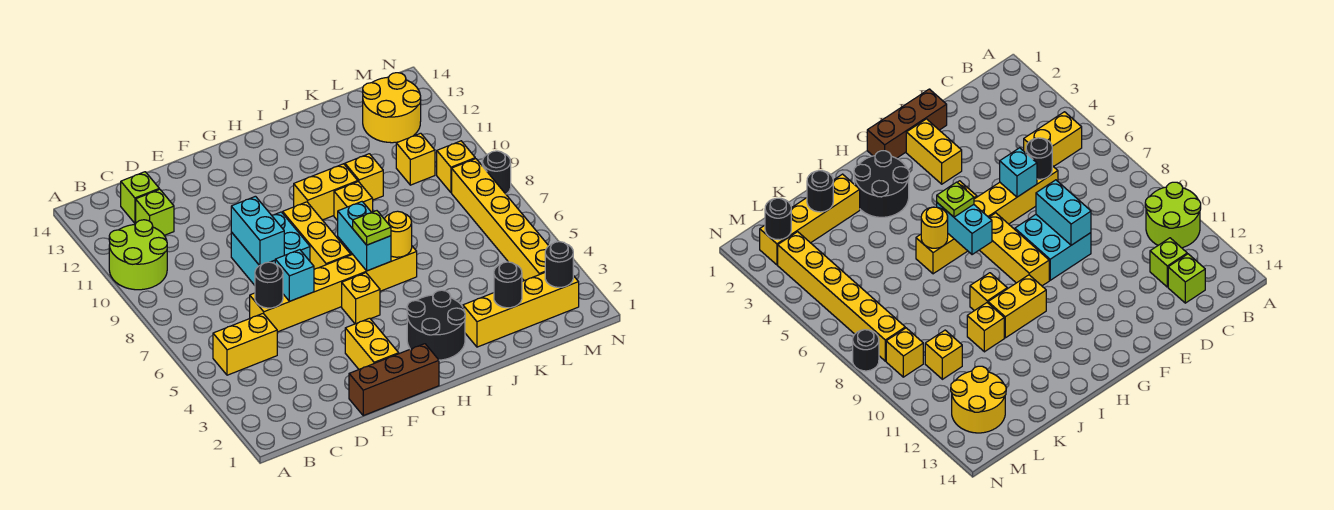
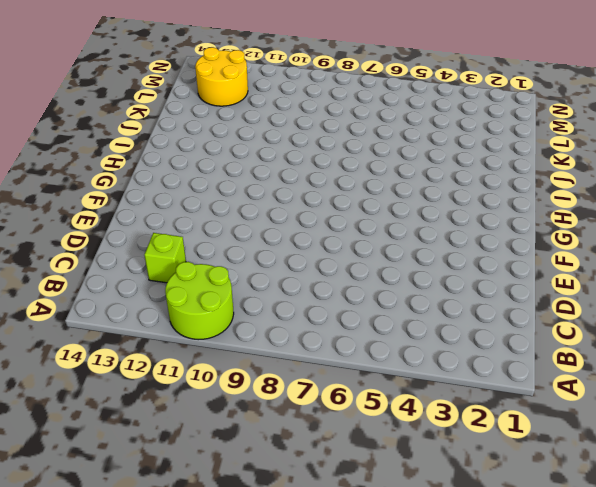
none -> yellow brick B5:C5 level 1
none -> lime brick C13 level 1
none -> yellow brick D6:I6 level 1

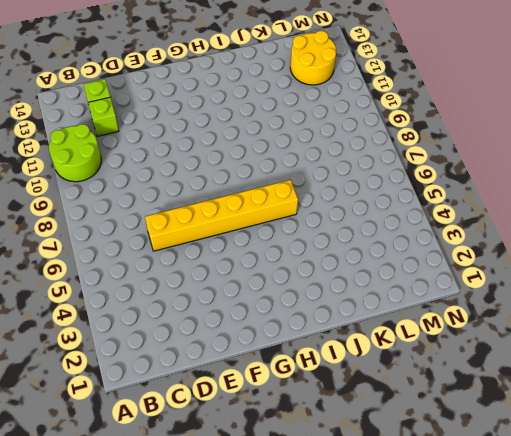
none -> yellow brick B5:C5 level 1
none -> brown brick E1:G1 level 1
none -> cyan brick E8:F9 level 1

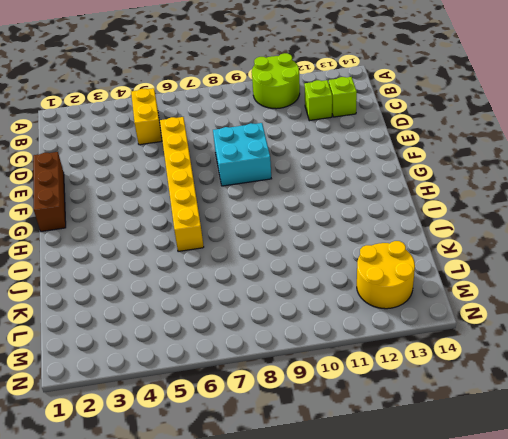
none -> yellow brick F2:F3 level 1
none -> yellow brick G5 level 1
none -> yellow brick G7:G9 level 1

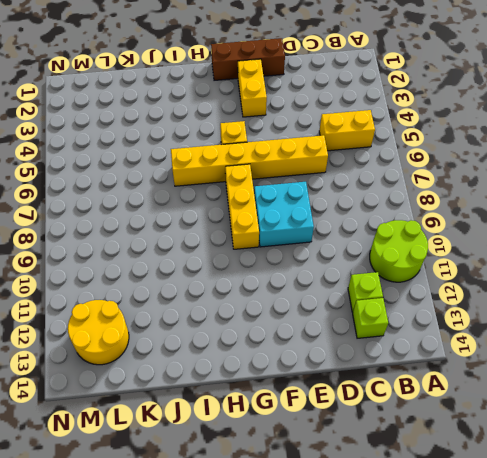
none -> black round brick H2:I3 level 1
none -> yellow brick H10:I10 level 1
none -> yellow brick I9 level 1

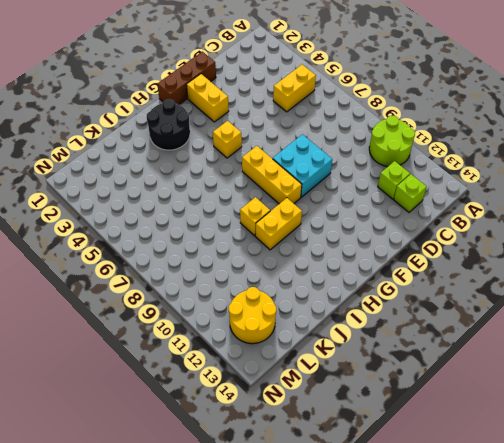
none -> yellow brick D6:I6 level 1
none -> yellow brick J2:M2 level 1
none -> yellow brick J10 level 1

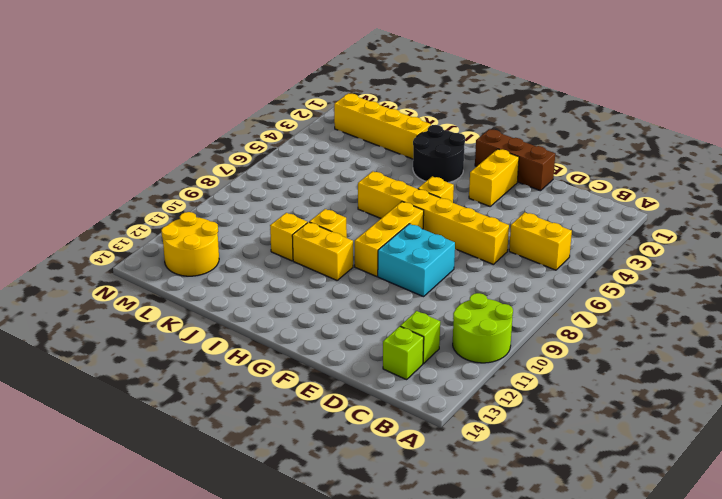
none -> yellow brick L10 level 1
none -> yellow brick M3:M8 level 1
none -> yellow brick M9 level 1

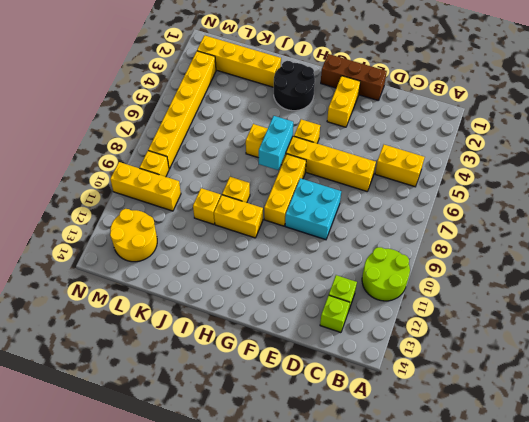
yellow brick L10:N10 level 1 -> yellow brick L10 level 1
none -> black round brick N8 level 1
none -> black round brick D6 level 2
none -> cyan brick E6 level 2

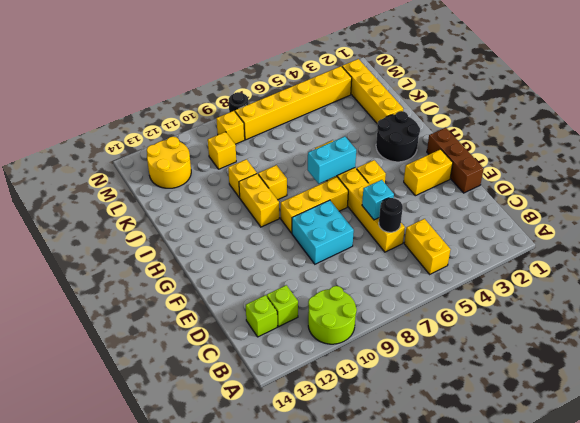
none -> cyan brick E8:E9 level 2
none -> yellow round brick I6 level 2
none -> black round brick K2 level 2

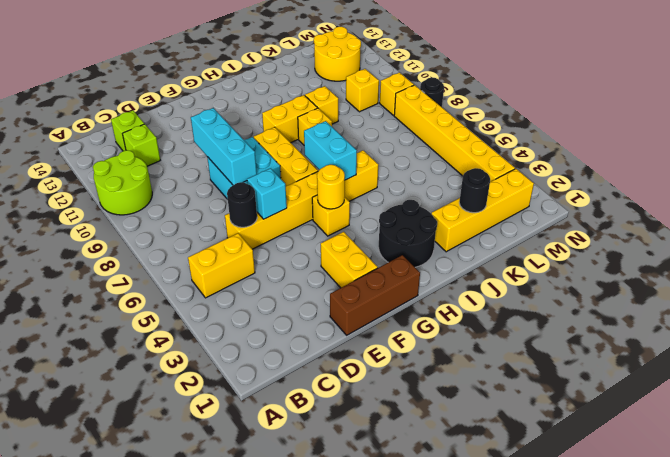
cyan brick E8:E10 level 2 -> cyan brick E8:E9 level 2
yellow round brick G5 level 2 -> yellow round brick I6 level 2
none -> black round brick M2 level 2
none -> lime plate H6 level 3

